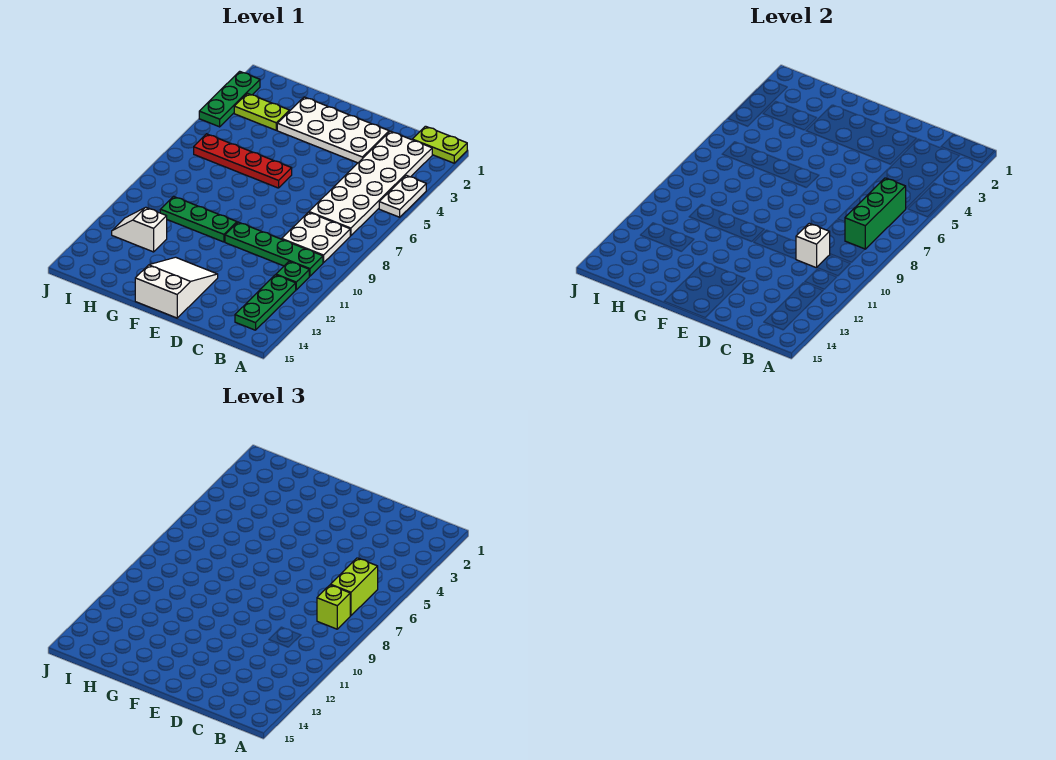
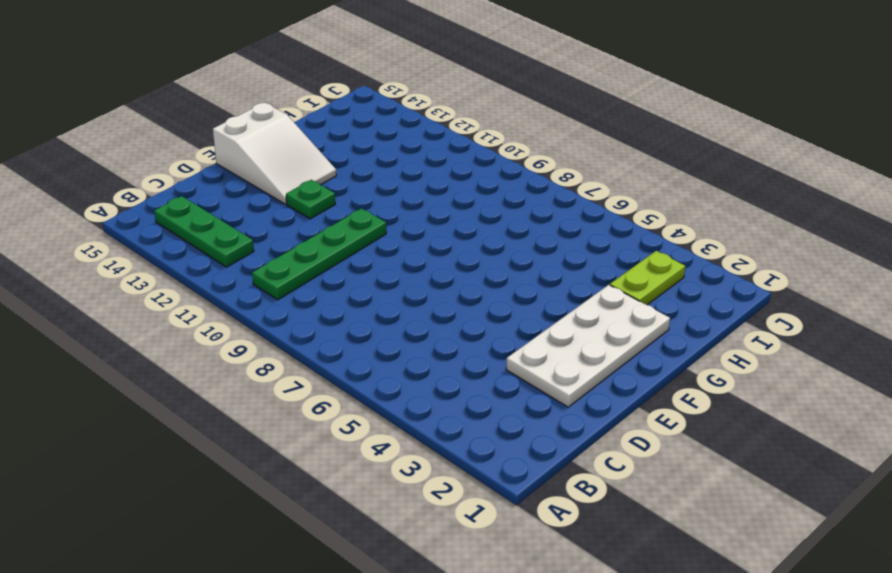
green plate E12 level 1 -> green plate B11 level 1
none -> lime plate A1:B1 level 1
none -> white plate A4:A5 level 1
none -> white plate B2:C7 level 1

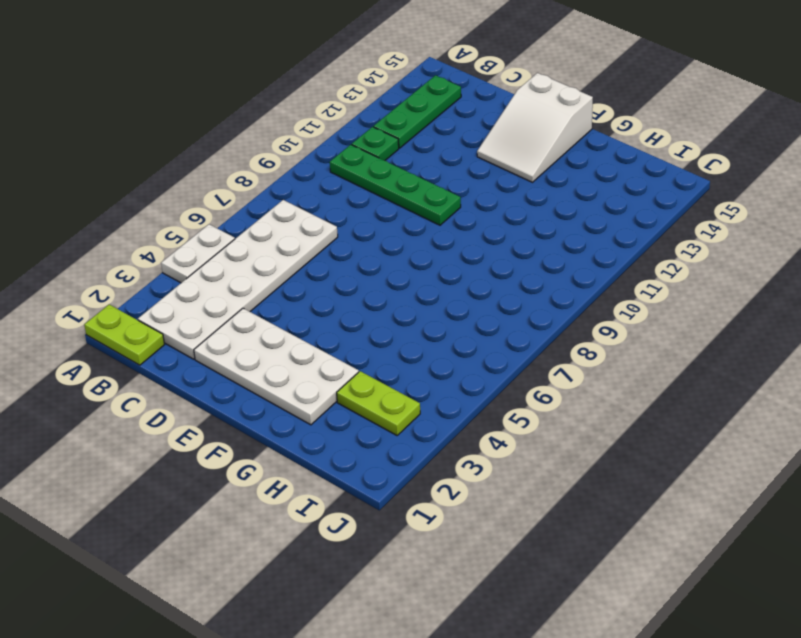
none -> white plate B8:C9 level 1
none -> red plate F6:I6 level 1
none -> green plate F10:H10 level 1

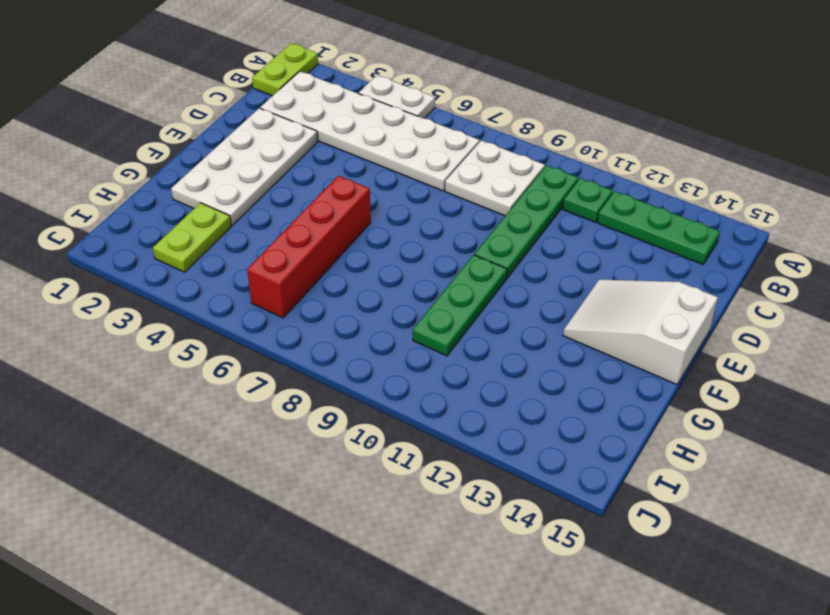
red brick F6:I6 level 1 -> red plate F6:I6 level 1
none -> white slope H12:I12 level 1 top H
none -> green plate J2:J4 level 1
none -> green brick B6:B8 level 2

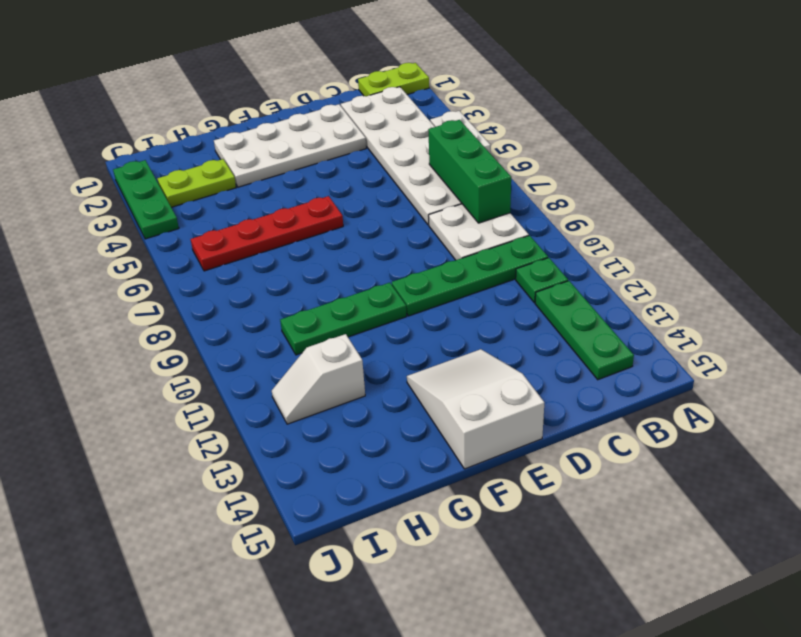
none -> white brick C10 level 2
none -> lime brick B6:B7 level 3
none -> lime brick B8 level 3

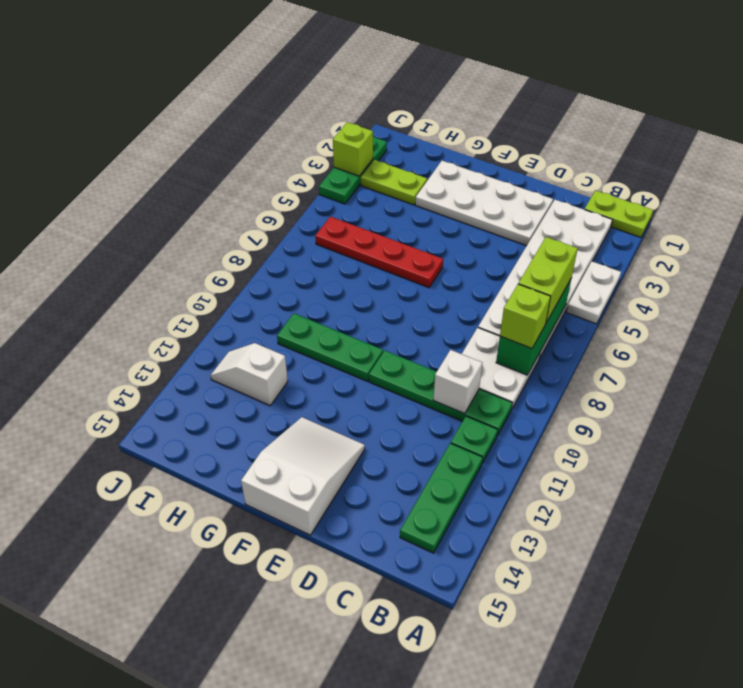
lime brick J3 level 2 -> none

